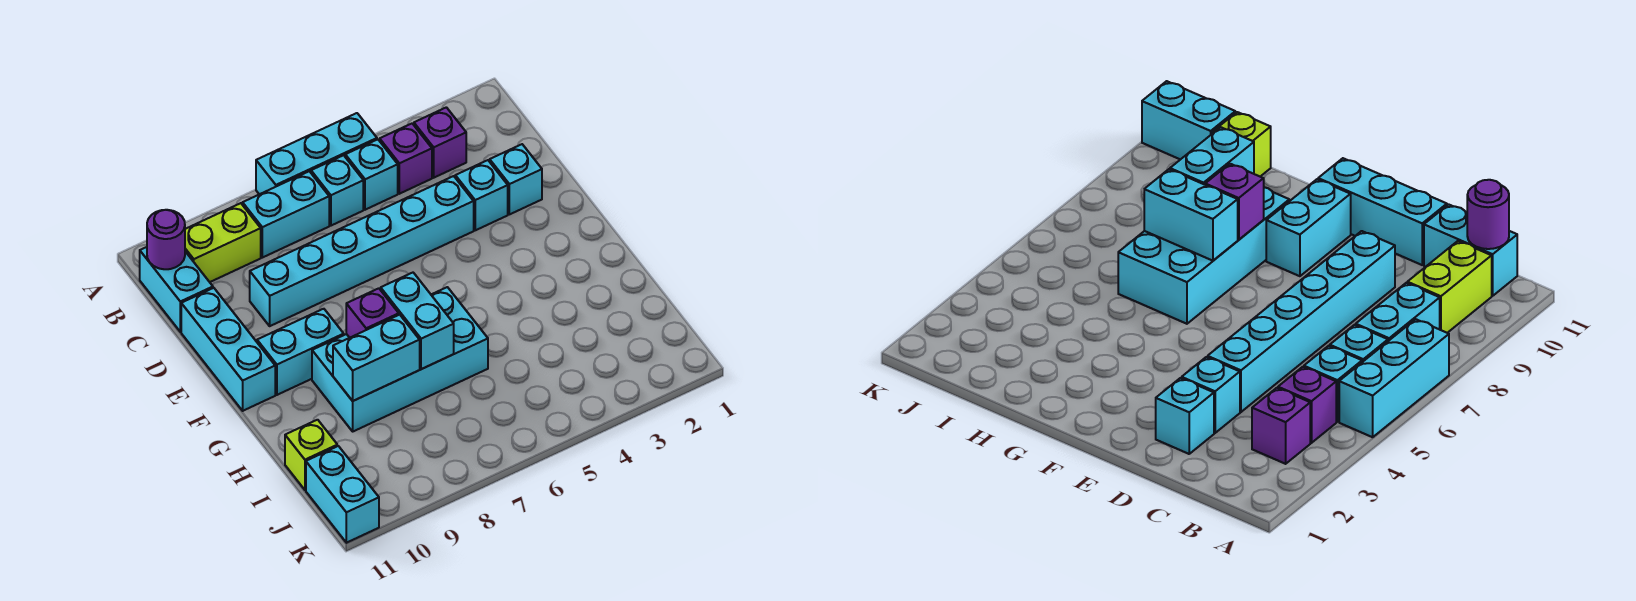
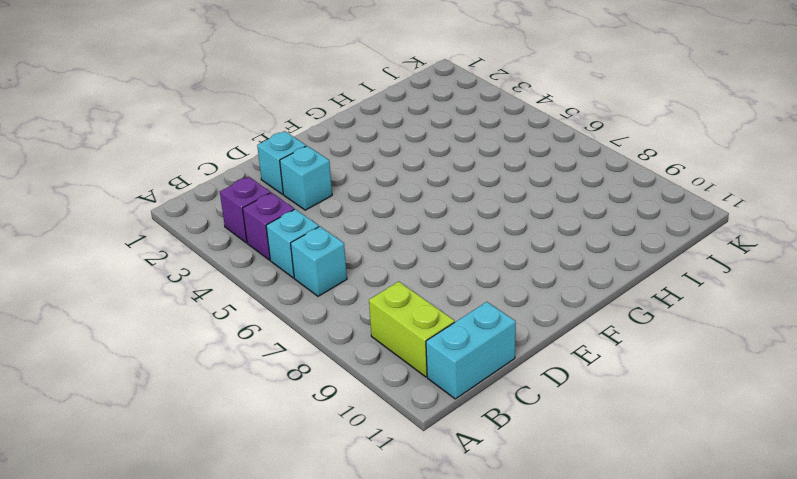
none -> cyan brick A5:A7 level 1
none -> cyan brick B7:B8 level 1
none -> cyan brick D4:D9 level 1

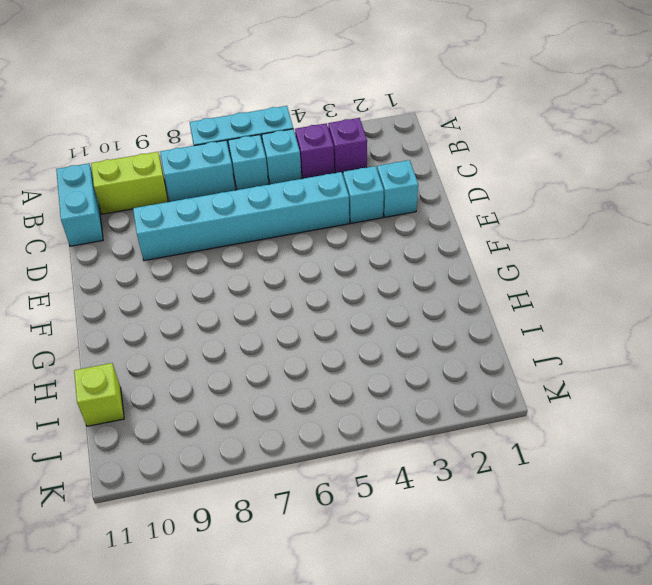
none -> cyan brick D11:F11 level 1
none -> cyan brick F9:F10 level 1
none -> cyan brick G6:H9 level 1

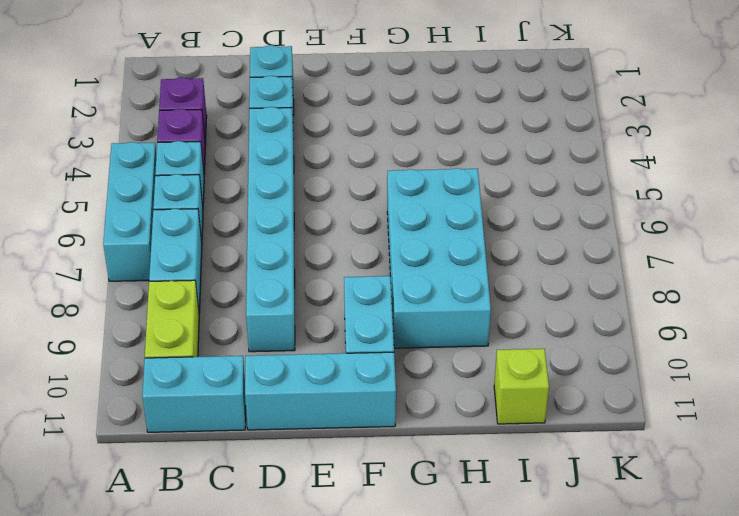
none -> cyan brick J11:K11 level 1
none -> purple round brick B11 level 2
none -> cyan brick G7:H7 level 2

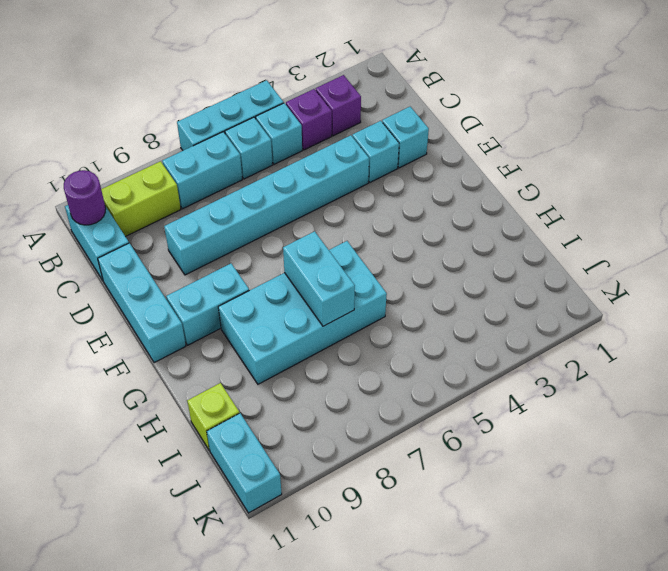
none -> purple brick G8 level 2
none -> cyan brick H8:H9 level 2

